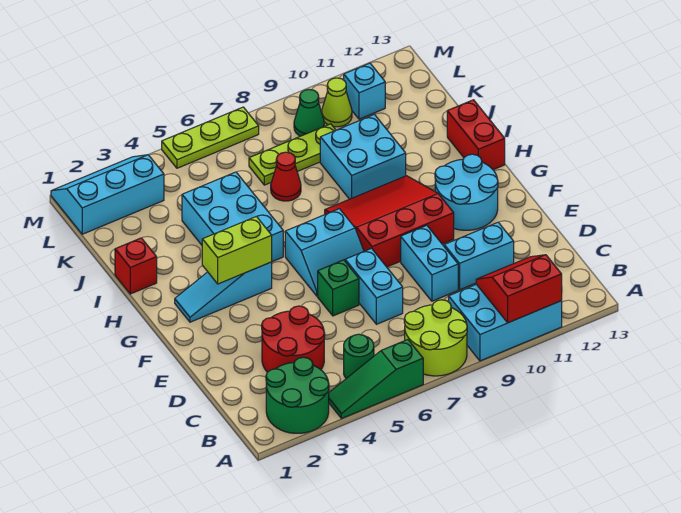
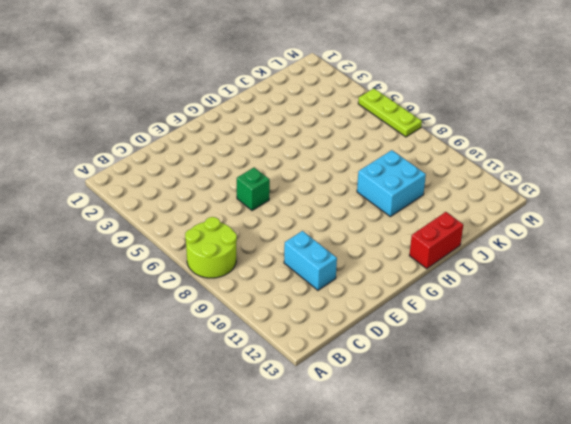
none -> green round brick A2:B3 level 1
none -> green slope A4:A6 level 1 top 6
none -> cyan brick A9:B11 level 1

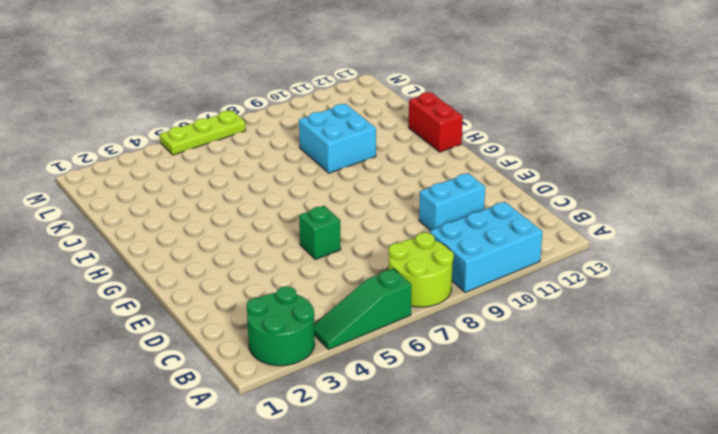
none -> green round brick B5 level 1
none -> red round brick C3:D4 level 1
none -> cyan brick D7:E7 level 1

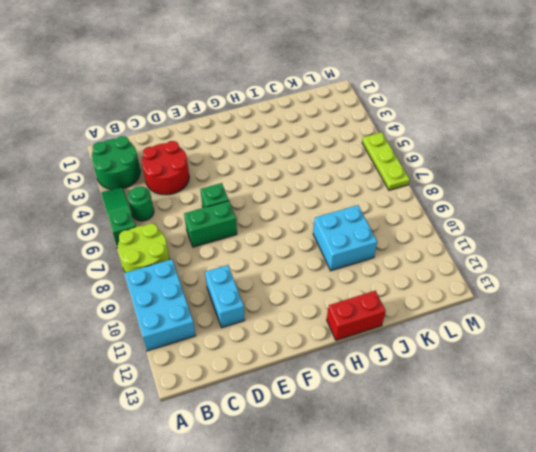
green brick D7:E7 level 1 -> cyan brick D7:E7 level 1
none -> cyan brick D9:E9 level 1
none -> cyan slope F6:G7 level 1 top G
none -> red slope F8:H10 level 1 top F

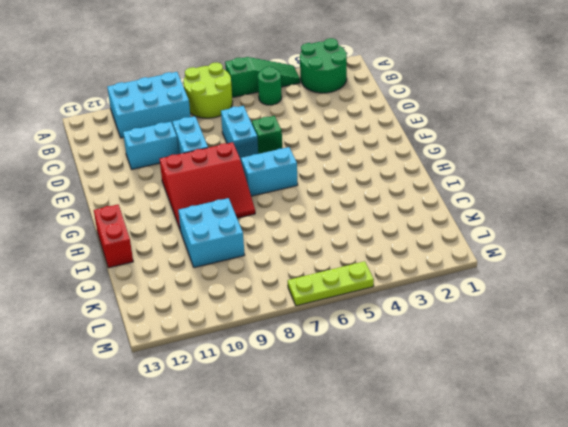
none -> red round brick C3:D4 level 1
none -> cyan round brick F11:G12 level 1
none -> cyan slope G2:G4 level 1 top 4

